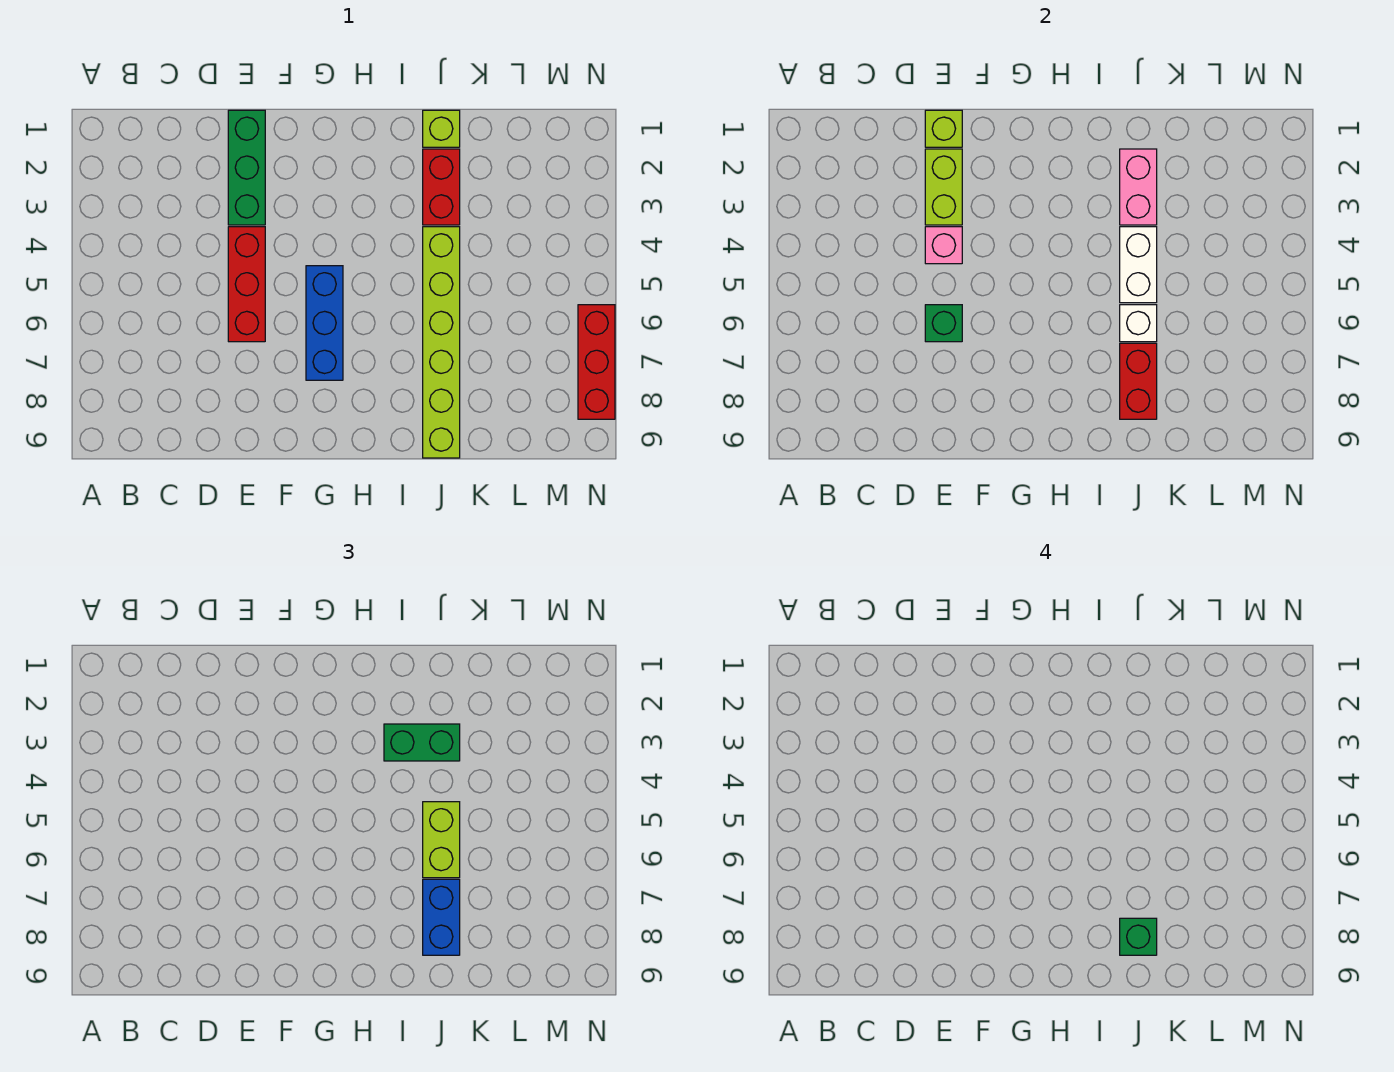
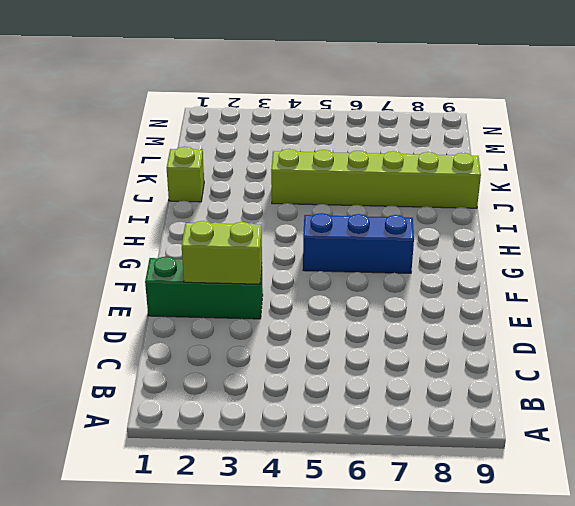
none -> red brick E4:E6 level 1
none -> red brick J2:J3 level 1
none -> red brick N6:N8 level 1

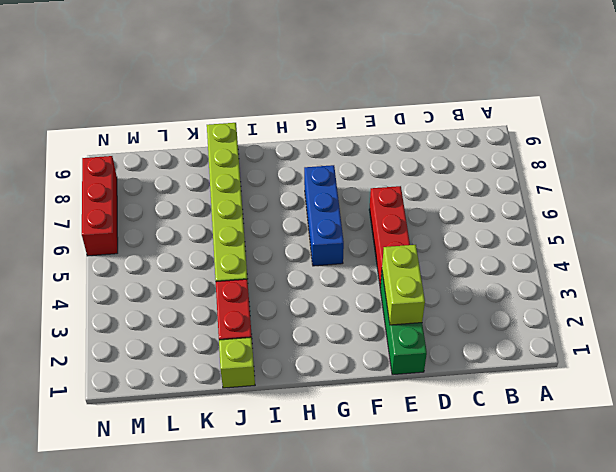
none -> lime brick E1 level 2
none -> pink brick E4 level 2
none -> green brick E6 level 2

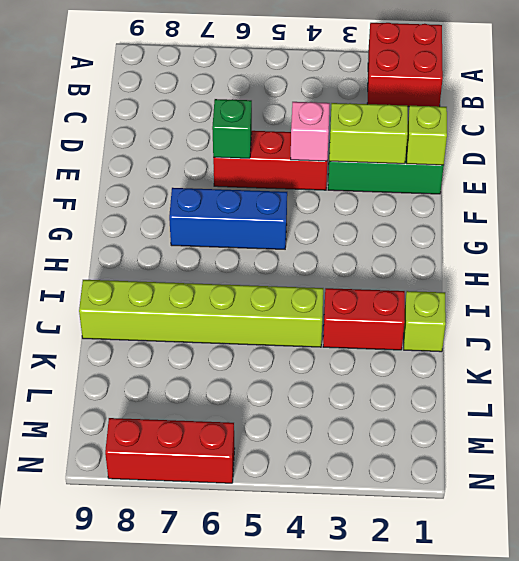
red brick A1:B2 level 1 -> none
none -> pink brick J2:J3 level 2
none -> white brick J4:J5 level 2
none -> white brick J6 level 2

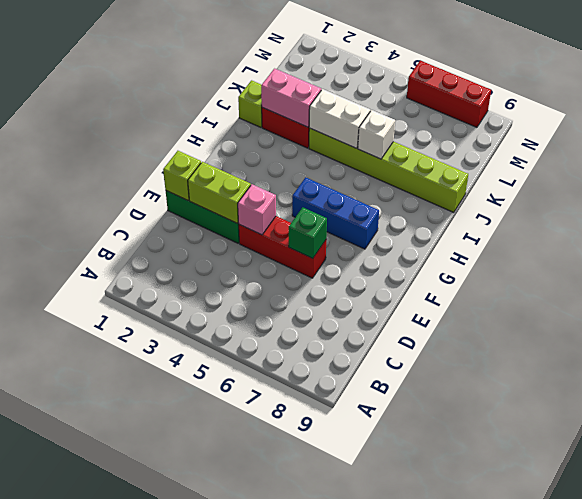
none -> red brick J7:J8 level 2
none -> green brick I3:J3 level 3
none -> lime brick J5:J6 level 3

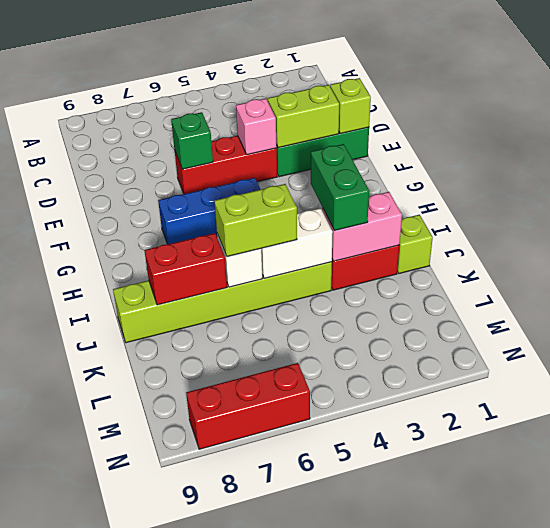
none -> blue brick J7:J8 level 3
none -> green brick J8 level 4

